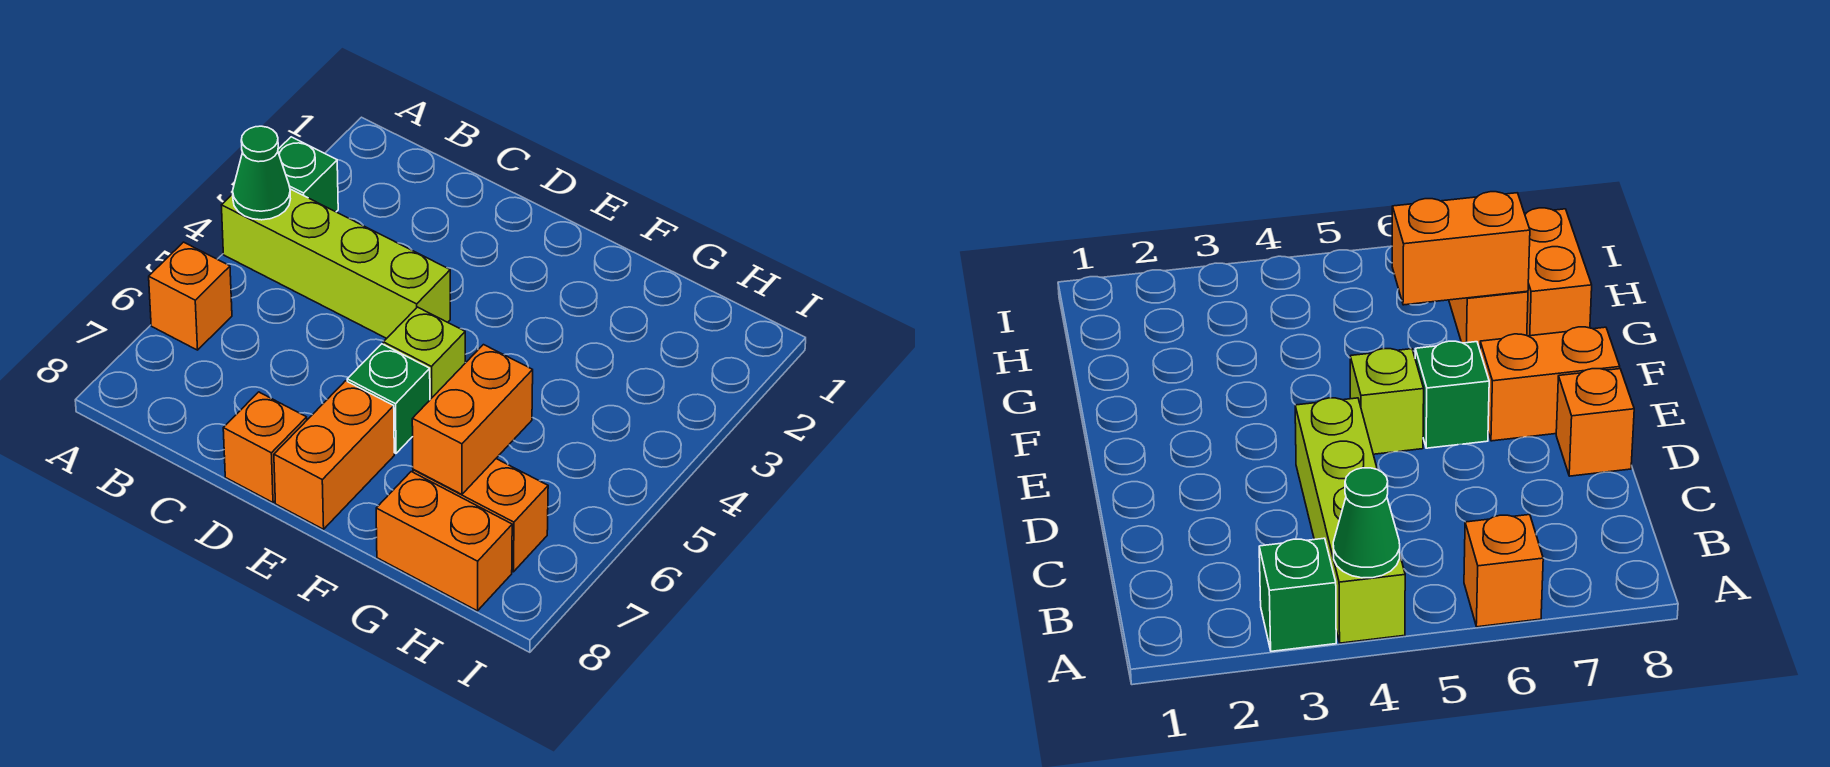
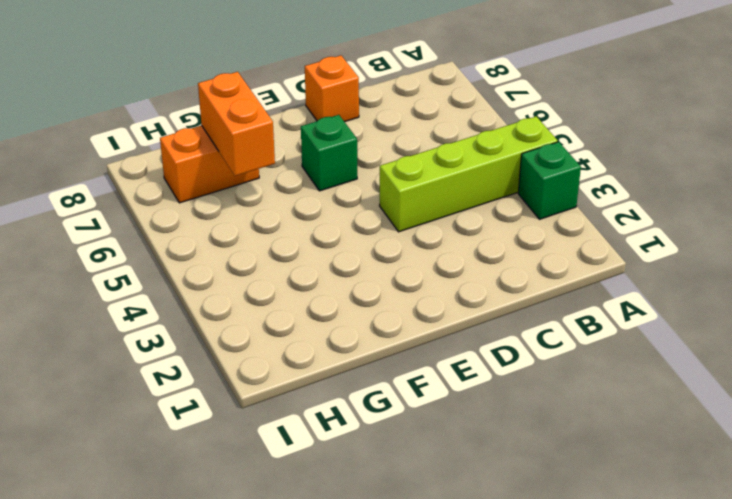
none -> orange brick A6 level 1
none -> lime brick E5 level 1

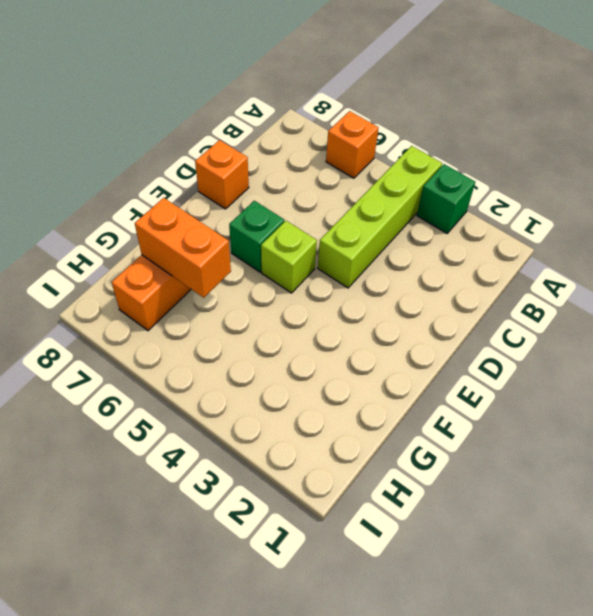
none -> orange brick E7:E8 level 1
none -> orange brick G8:H8 level 1

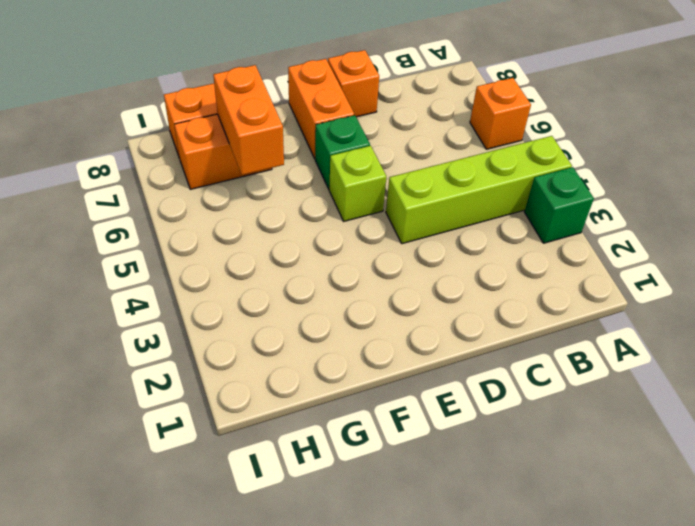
none -> green cone A4 level 2

